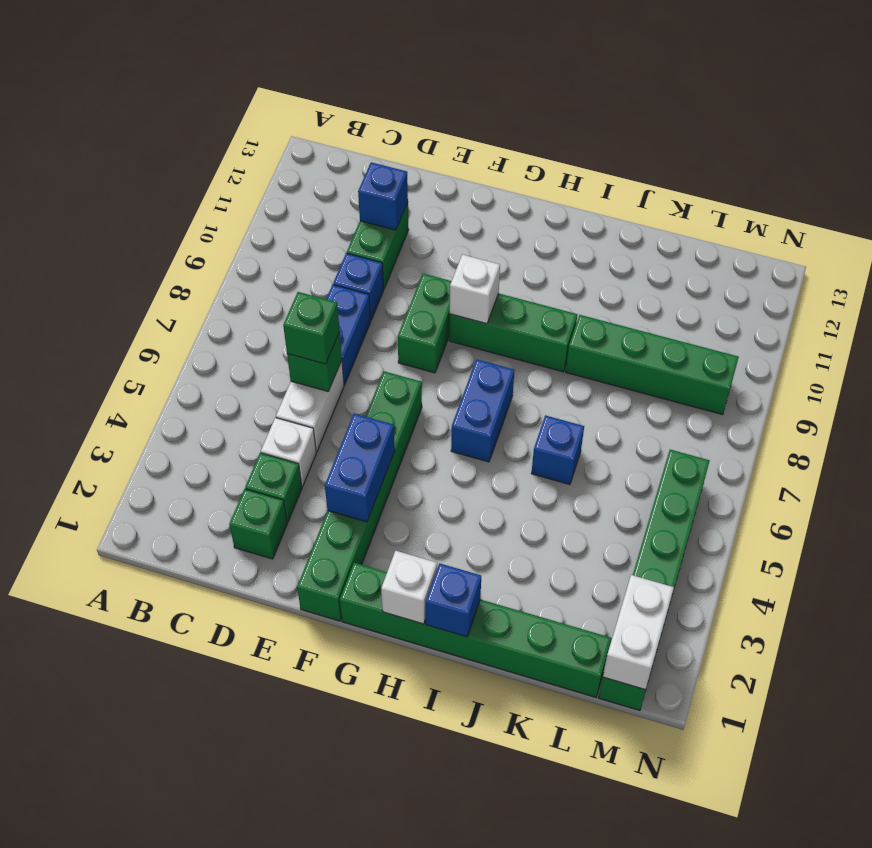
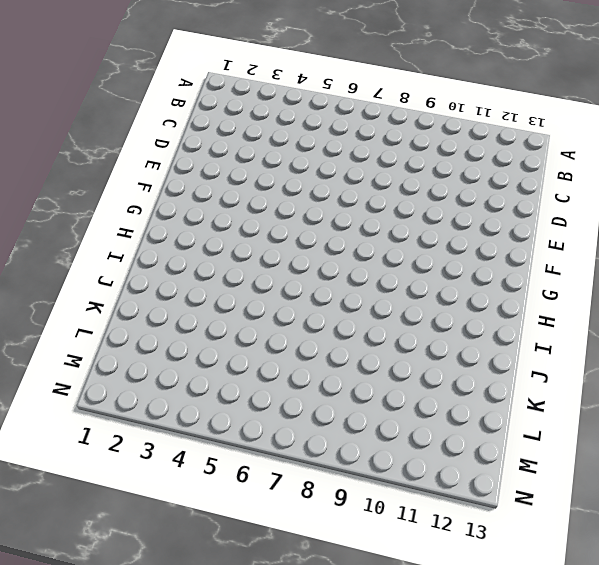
none -> green brick D2 level 1
none -> green brick D3 level 1
none -> white brick D4 level 1

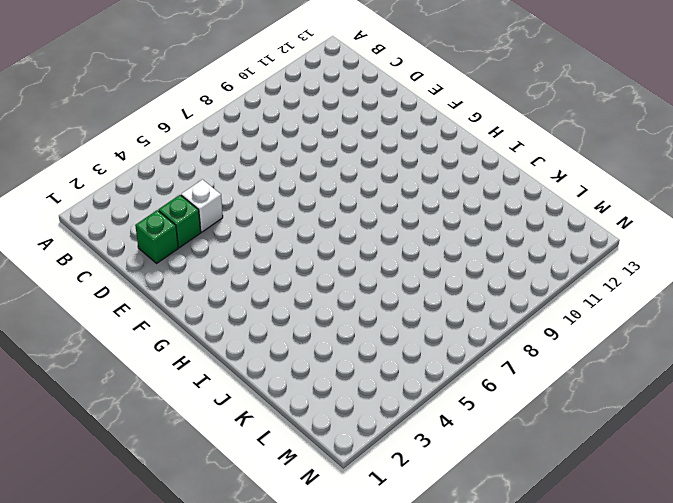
none -> white brick D5:D6 level 1
none -> blue brick D7:D8 level 1
none -> blue brick D9 level 1

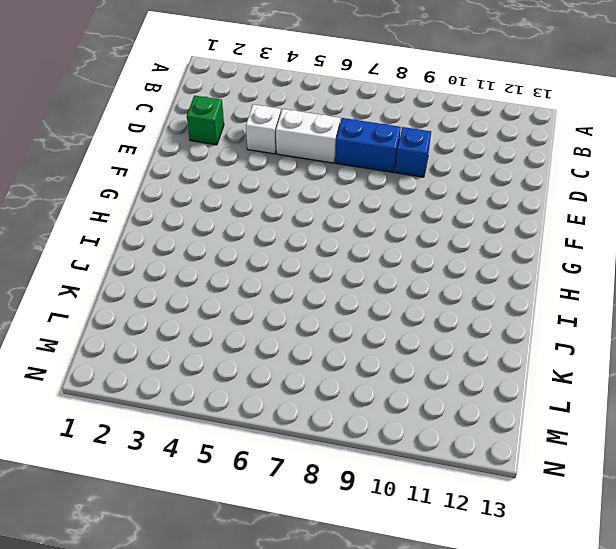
none -> green brick D3 level 1
none -> green brick D10:D11 level 1
none -> green brick F1:F6 level 1

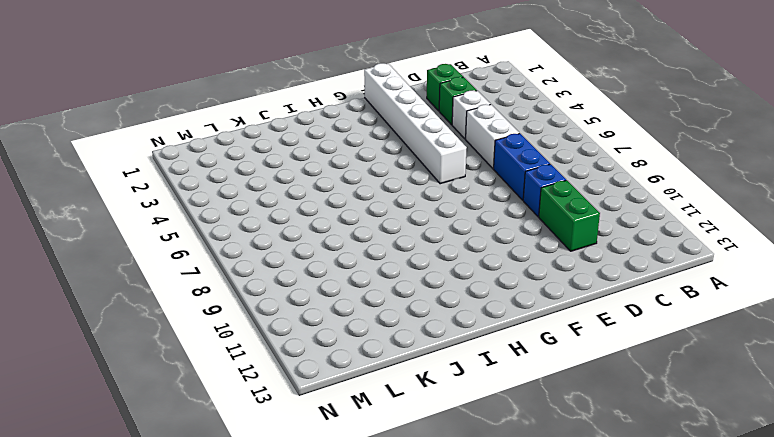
white brick F1:F6 level 1 -> green brick F1:F6 level 1
none -> green brick F8:F9 level 1
none -> green brick G1:L1 level 1
none -> green brick G9:I9 level 1

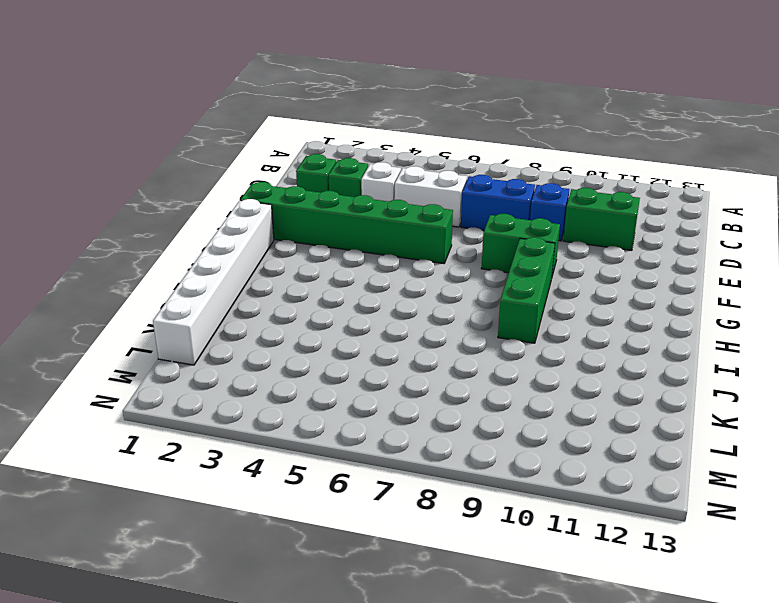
white brick G1:L1 level 1 -> green brick G1:L1 level 1
none -> blue brick H6:H7 level 1
none -> blue brick J6 level 1
none -> green brick J9:M9 level 1

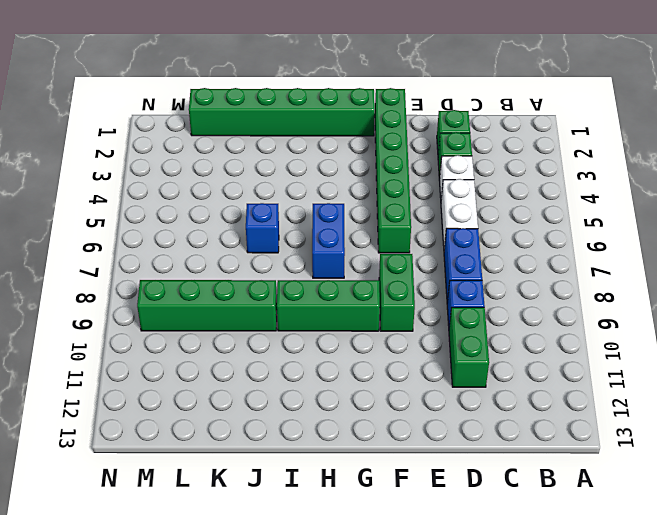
none -> green brick M1:M6 level 1
none -> green brick D6 level 2
none -> blue brick D11 level 2

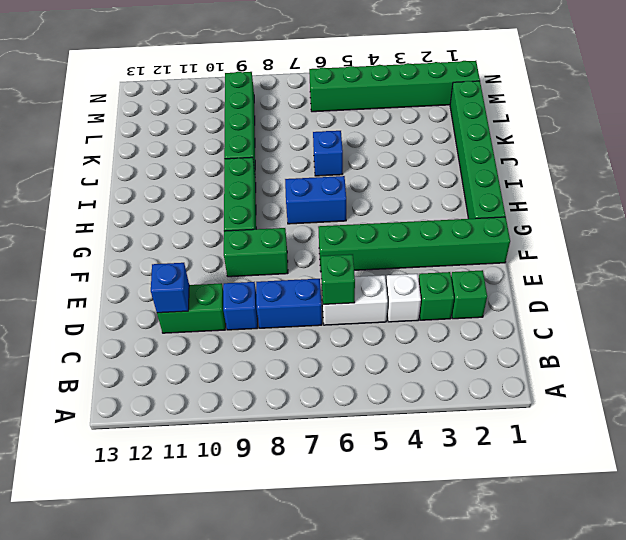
none -> blue brick F3:F4 level 2
none -> white brick G9 level 2
none -> white brick H1 level 2

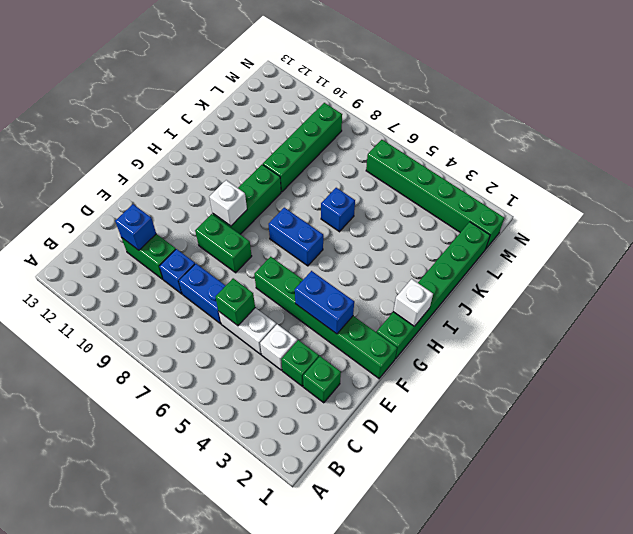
none -> blue brick I1 level 2
none -> white brick M1:M2 level 2
none -> green brick D6 level 3

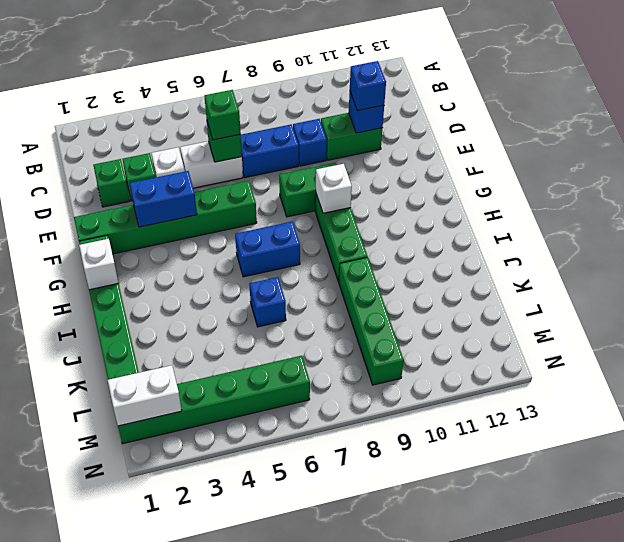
blue brick D11 level 3 -> blue brick I1 level 2

